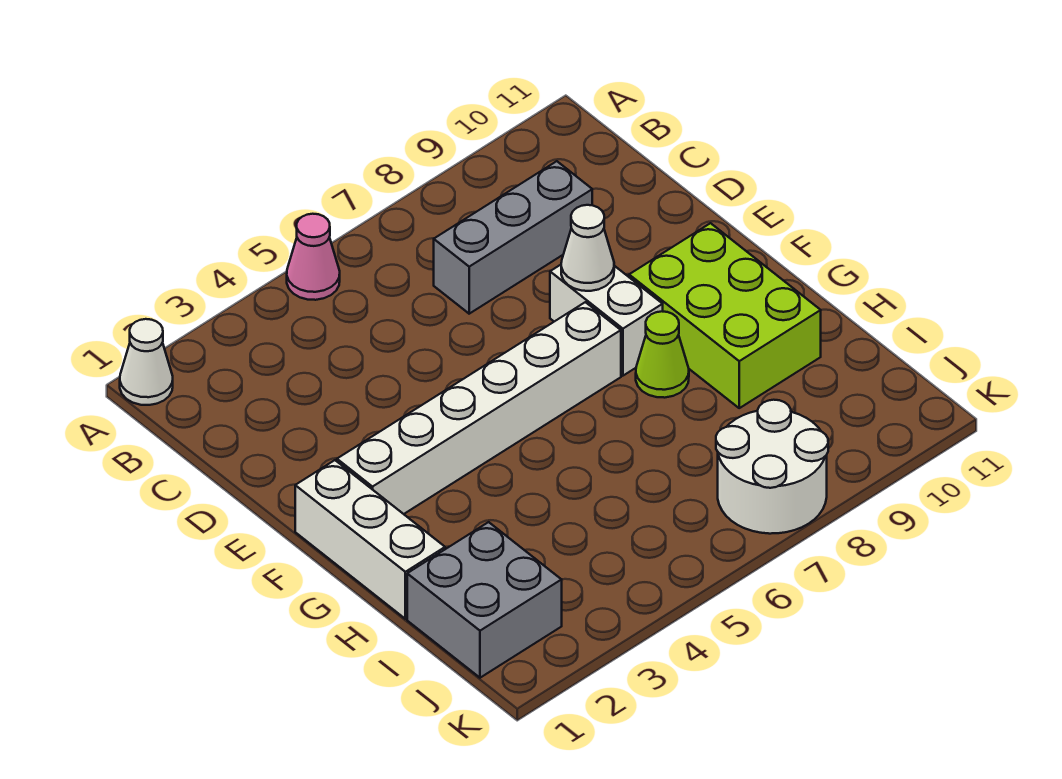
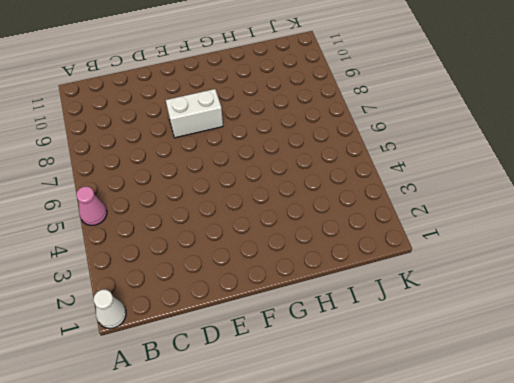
none -> grey brick C7:C9 level 1
none -> white brick F1:H1 level 1

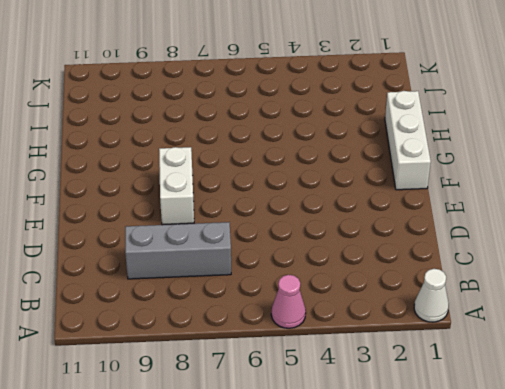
none -> white brick F2:F7 level 1
none -> lime brick F9:H10 level 1

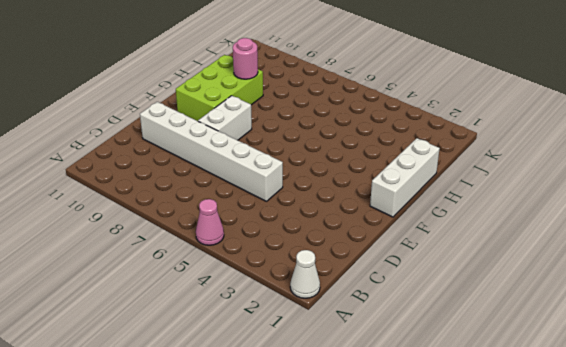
white brick D5:D10 level 1 -> white brick F2:F7 level 1
pink round brick H9 level 2 -> none
none -> grey brick C7:C9 level 1
none -> lime cone G8 level 1

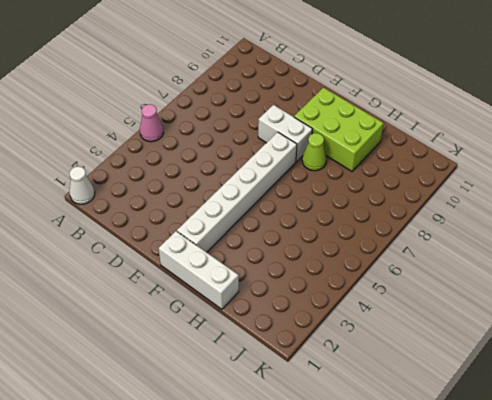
none -> grey brick C7:C9 level 1
none -> grey brick I1:J2 level 1

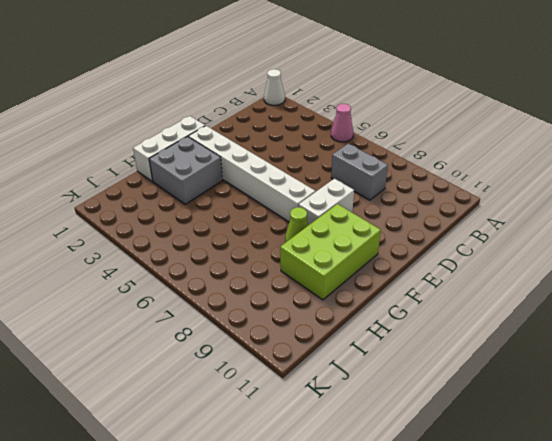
grey brick C7:C8 level 1 -> grey brick C7:C9 level 1
grey brick G2:H3 level 1 -> grey brick I1:J2 level 1
none -> white round brick J7:K8 level 1
none -> white cone E8 level 2

